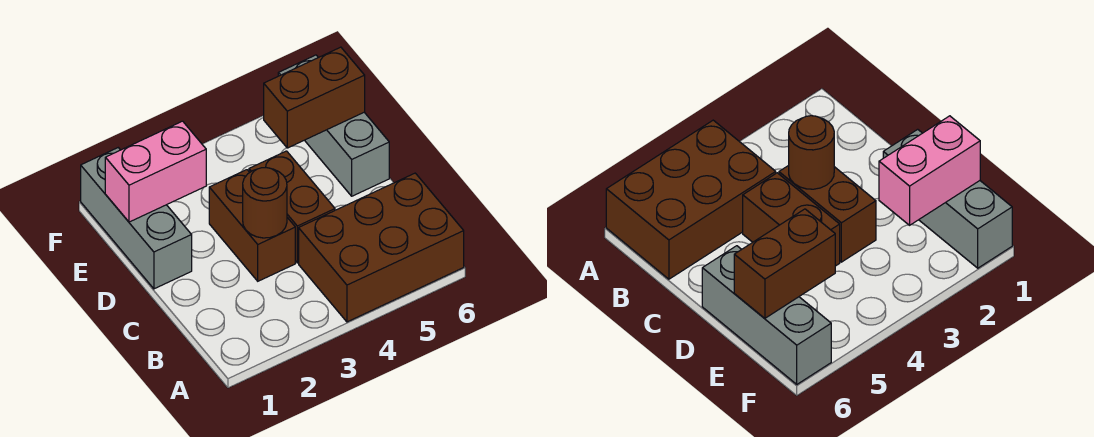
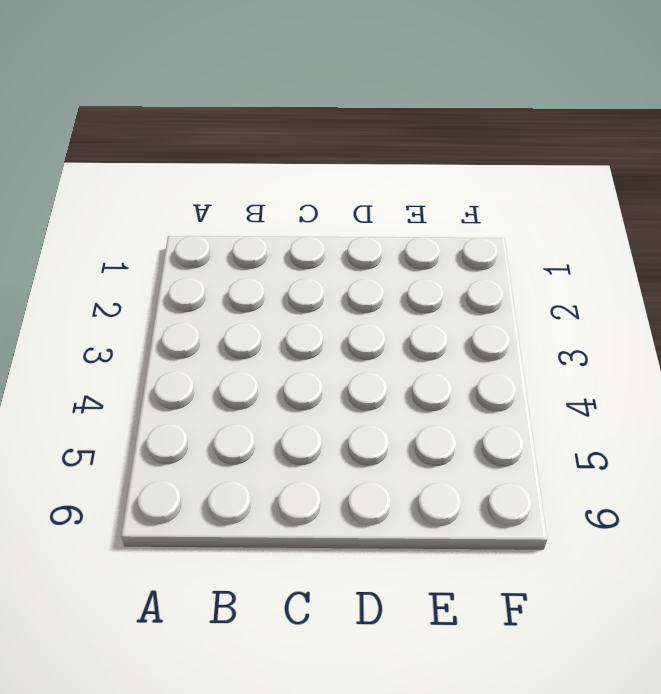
none -> brown brick A4:B6 level 1
none -> brown brick C3:D3 level 1

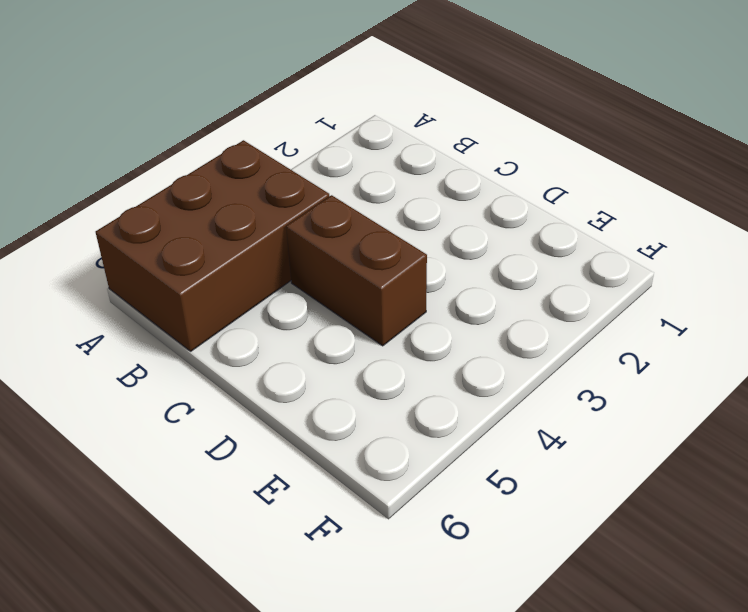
none -> brown brick C3:D3 level 1
none -> grey brick D1:F1 level 1

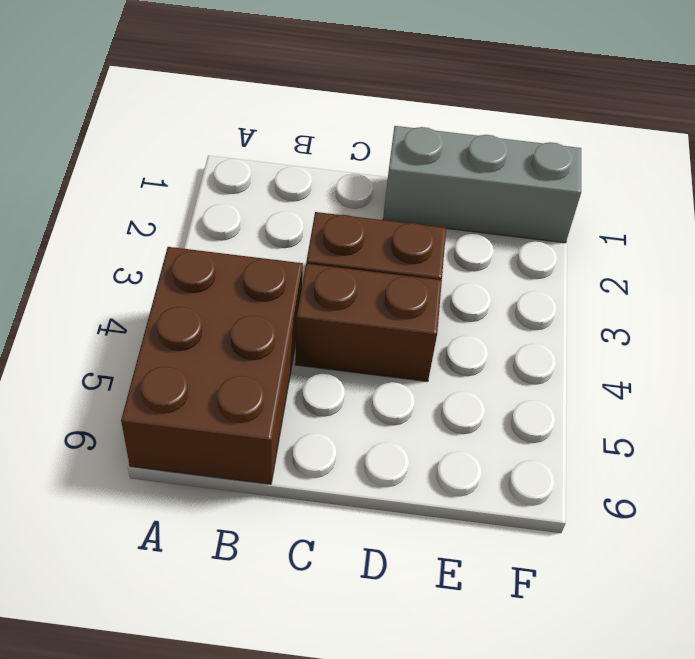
none -> grey brick D6:F6 level 1
none -> brown round brick C3 level 2

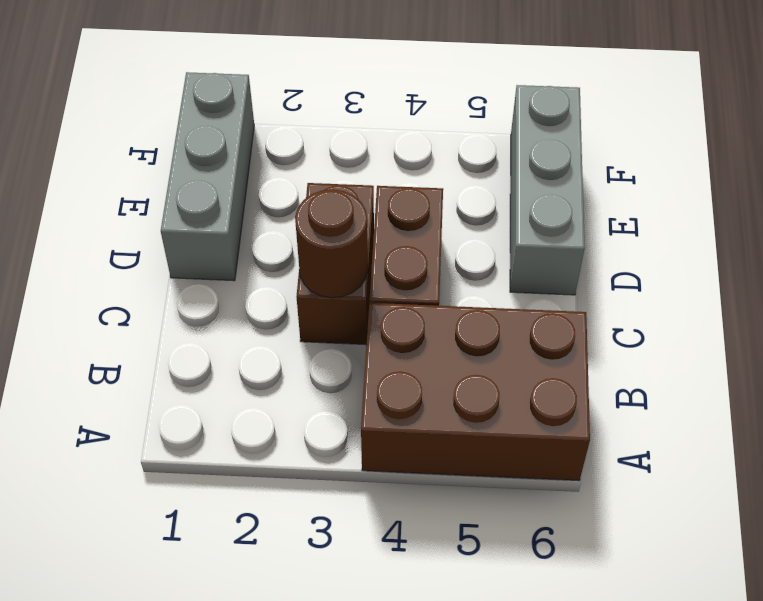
none -> pink brick E1:E2 level 2
none -> brown brick E5:E6 level 2

